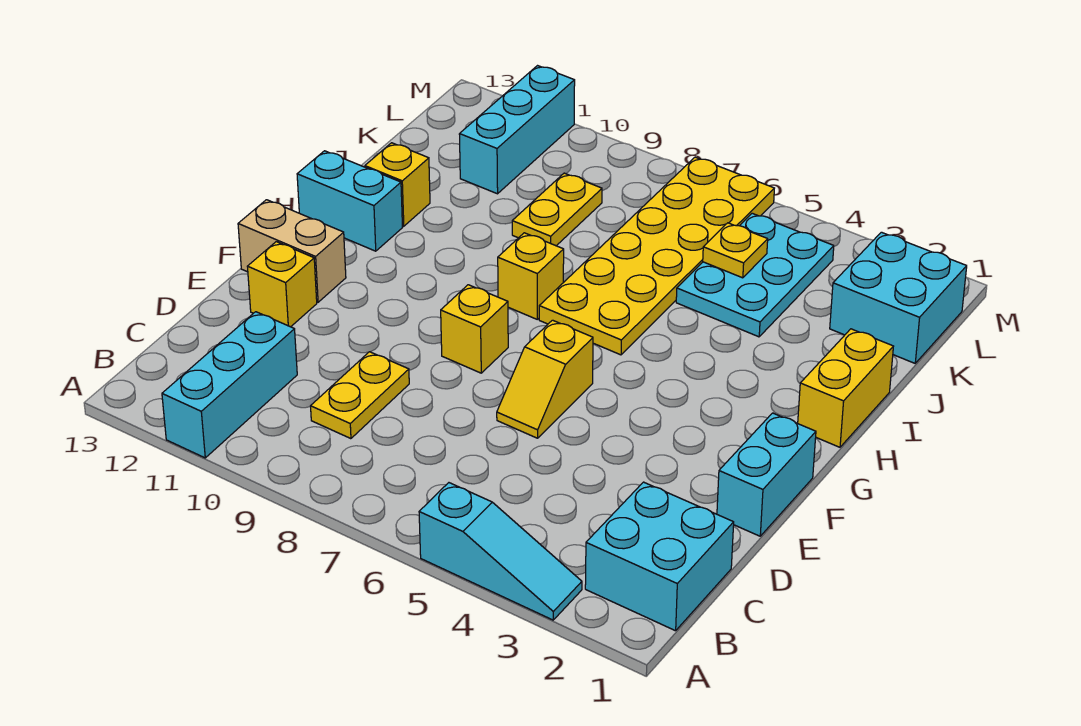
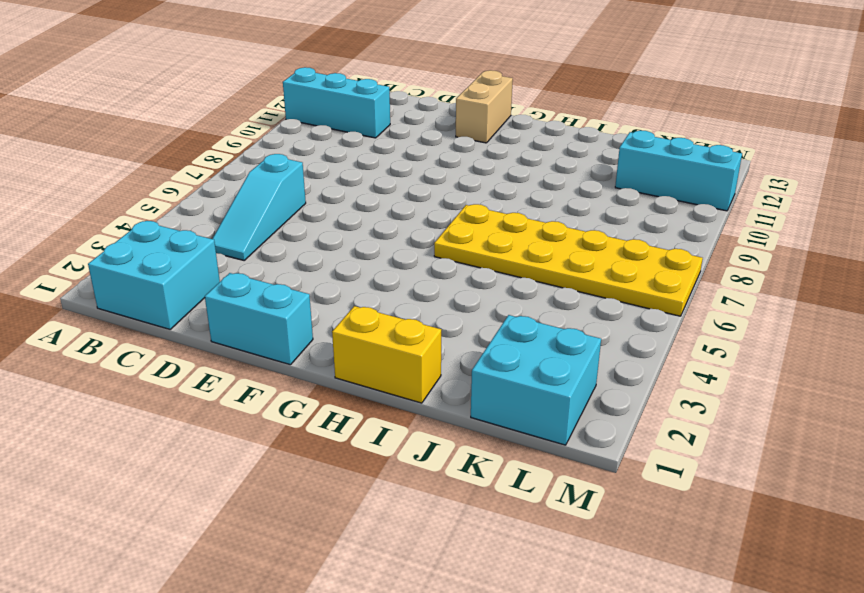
cyan slope C4:C6 level 1 top 6 -> cyan slope A3:A5 level 1 top 5
none -> yellow plate C9:D9 level 1
none -> yellow slope E6:F6 level 1 top F
none -> yellow brick E12 level 1

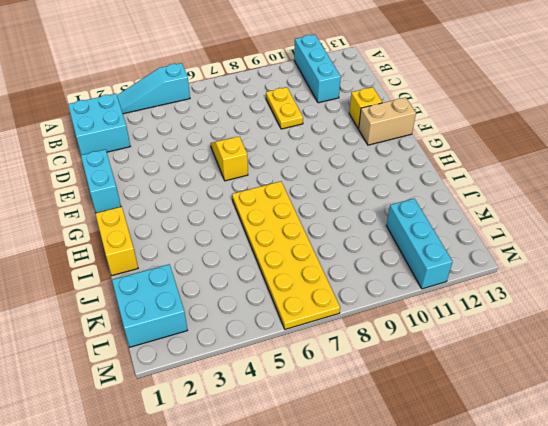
none -> yellow brick F8 level 1
none -> yellow brick H8 level 1
none -> cyan brick H12:H13 level 1

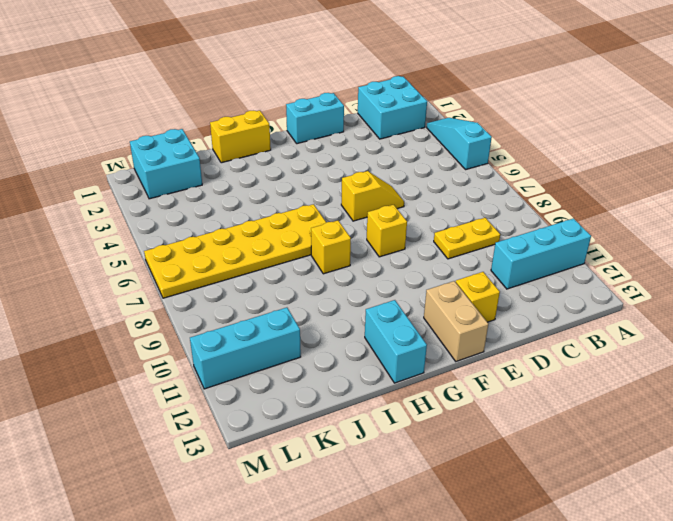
none -> yellow brick I12 level 1
none -> cyan plate J4:L5 level 1
none -> yellow plate J9:K9 level 1

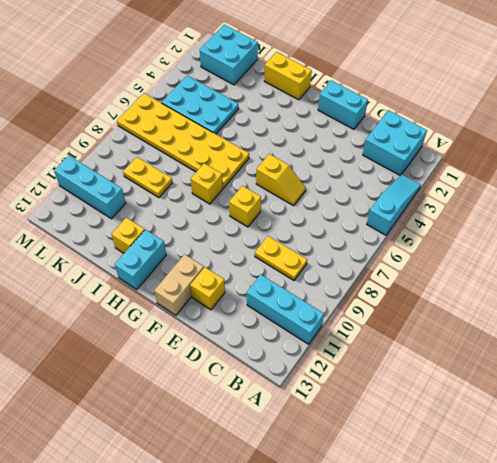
none -> yellow plate K5 level 2

